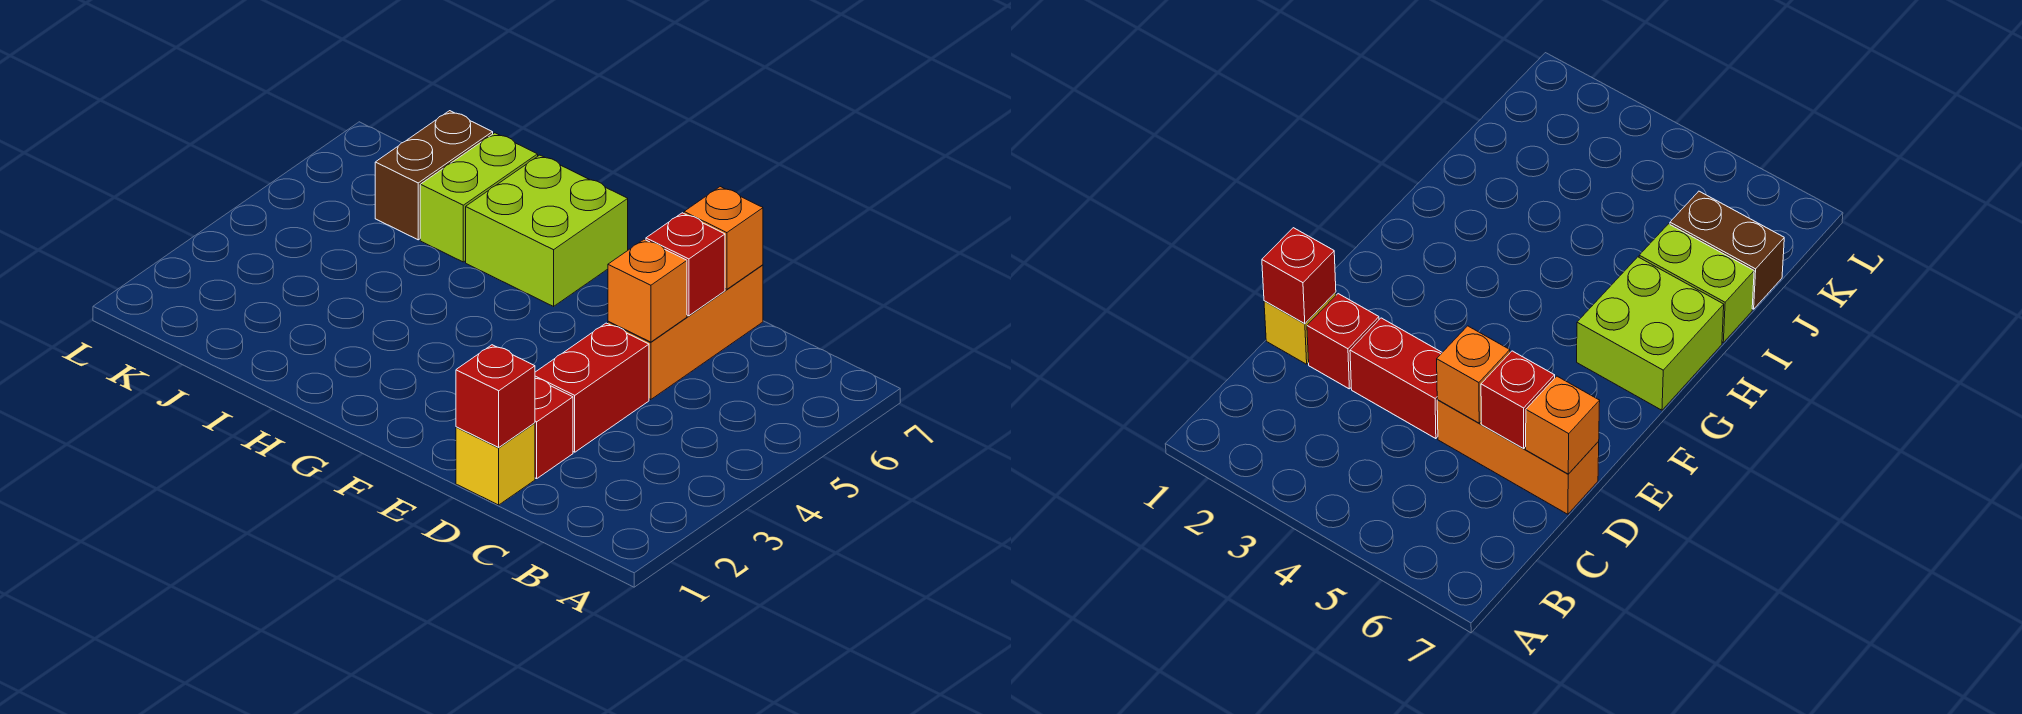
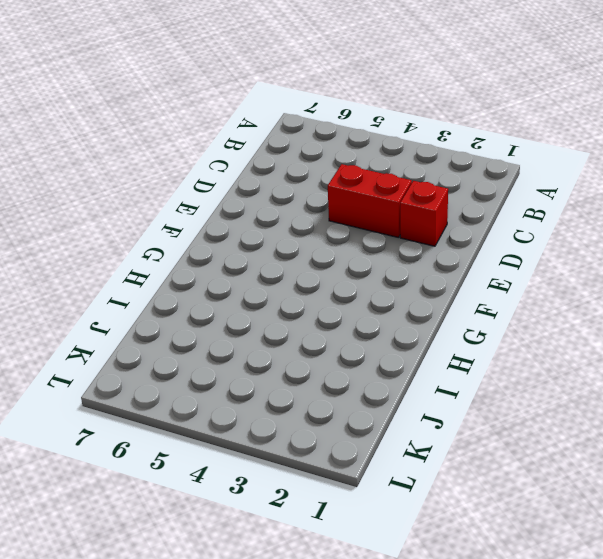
none -> yellow brick D1 level 1
none -> orange brick D5:D7 level 1

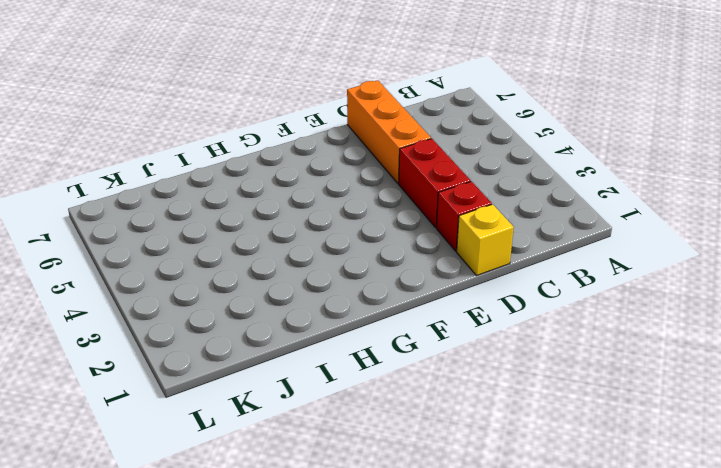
none -> lime brick G6:H7 level 1
none -> lime brick I6:I7 level 1

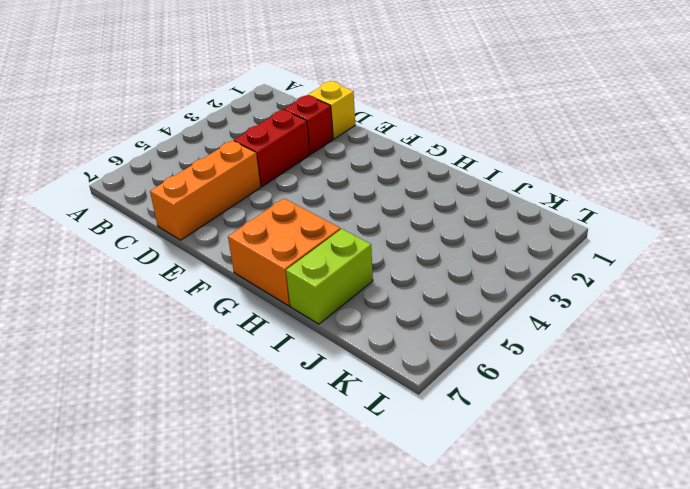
orange brick G6:H7 level 1 -> lime brick G6:H7 level 1
none -> brown brick J6:J7 level 1
none -> red brick D1 level 2

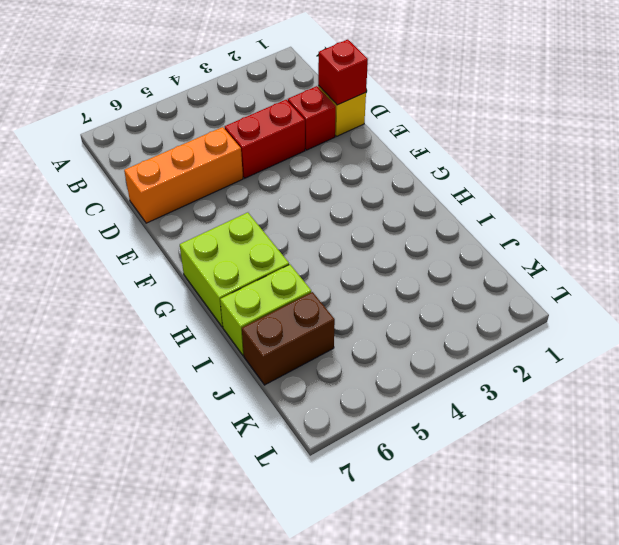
none -> orange brick D5 level 2
none -> red brick D6 level 2

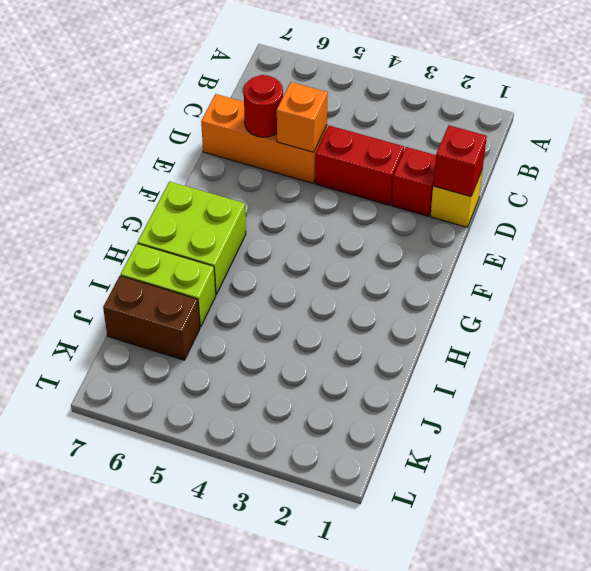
red round brick D6 level 2 -> red brick D6 level 2
none -> orange brick D7 level 2

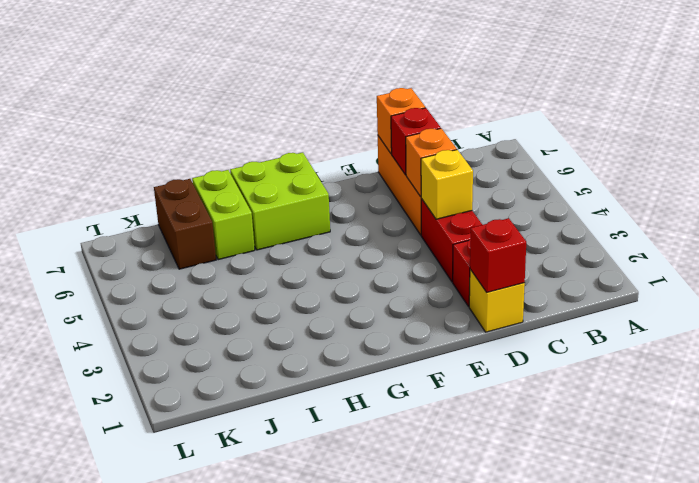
yellow brick D4 level 2 -> none

